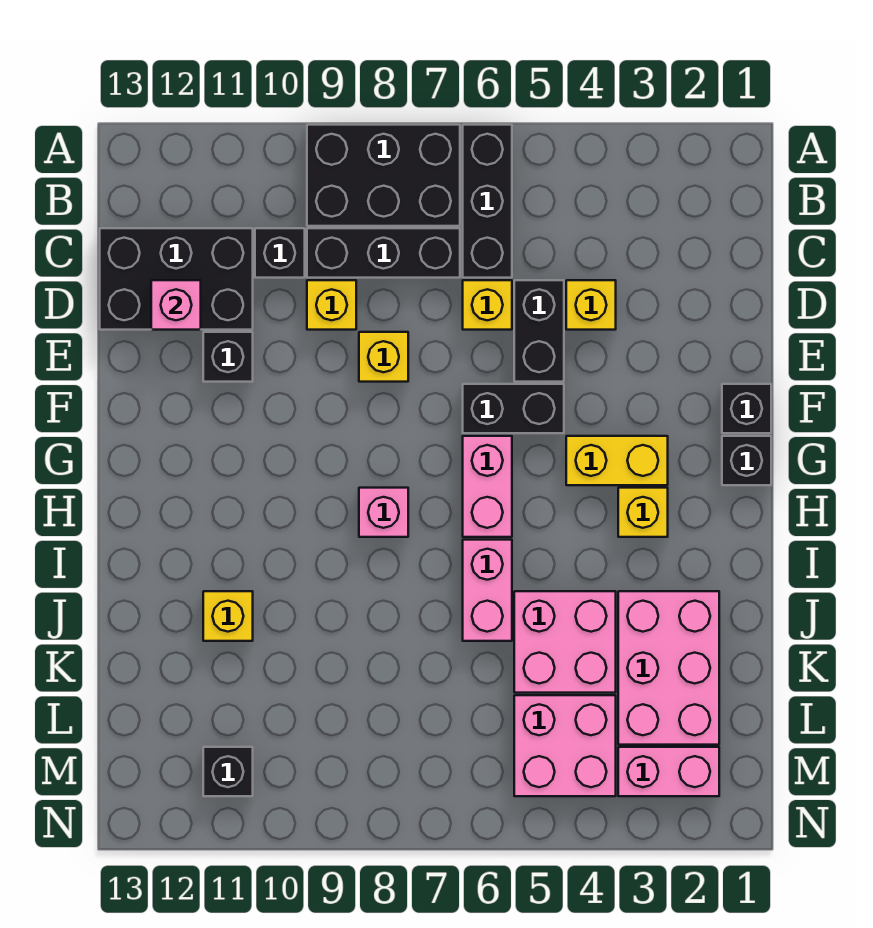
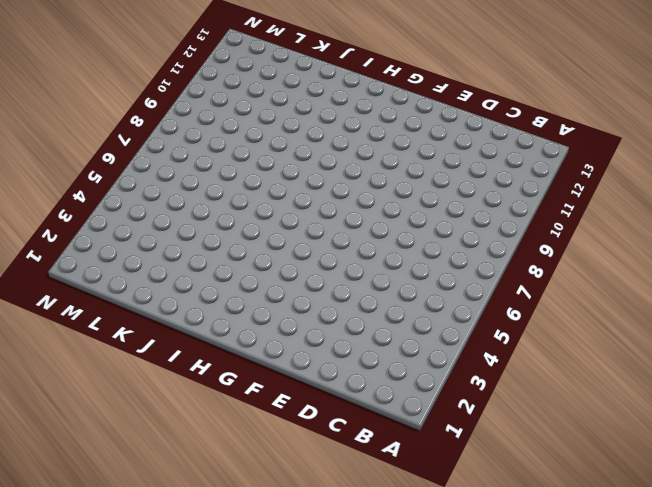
none -> black brick A6:C6 level 1
none -> black brick A7:B9 level 1
none -> black brick C7:C9 level 1

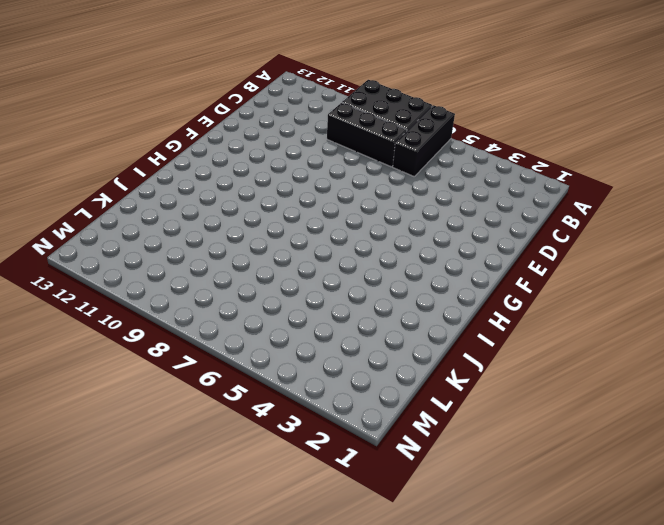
none -> black brick C10 level 1
none -> black brick C11:D13 level 1
none -> yellow brick D4 level 1

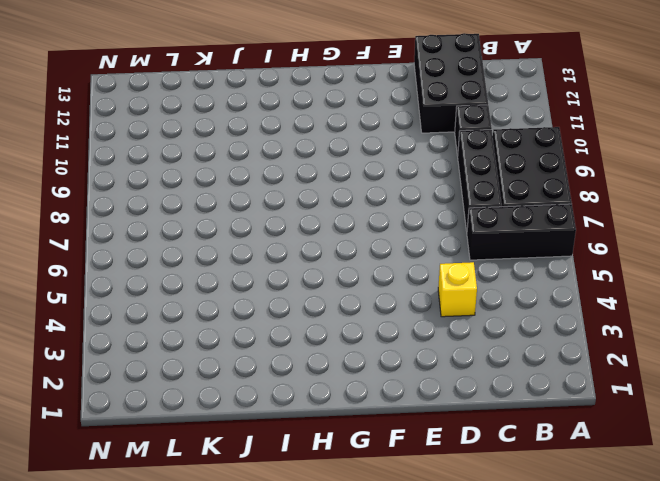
none -> black brick D5:E5 level 1
none -> yellow brick D6 level 1
none -> yellow brick D9 level 1

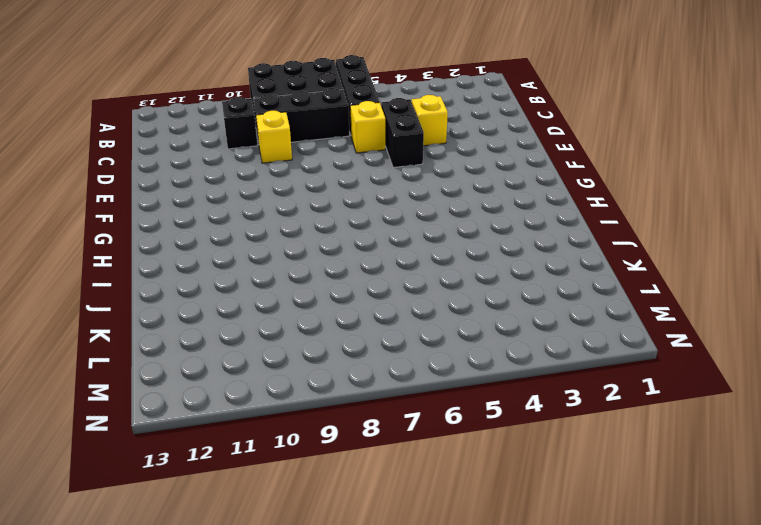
none -> black brick C11:D13 level 1
none -> yellow brick E8 level 1
none -> black brick E11 level 1

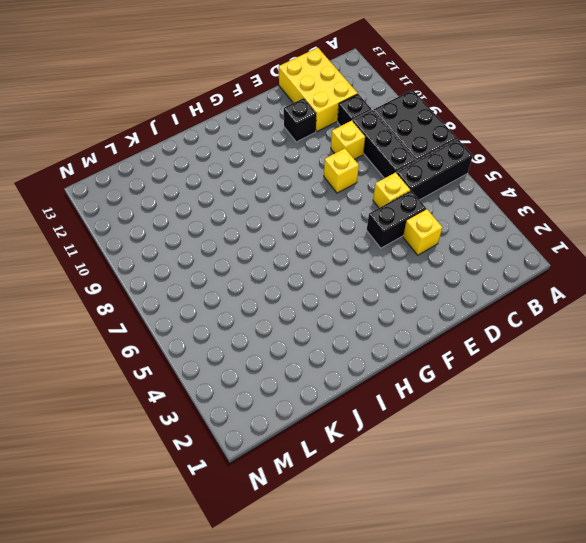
yellow brick C11:D13 level 1 -> black brick C11:D13 level 1
none -> black brick F1 level 1
none -> black brick F5:F6 level 1
none -> black brick G1 level 1

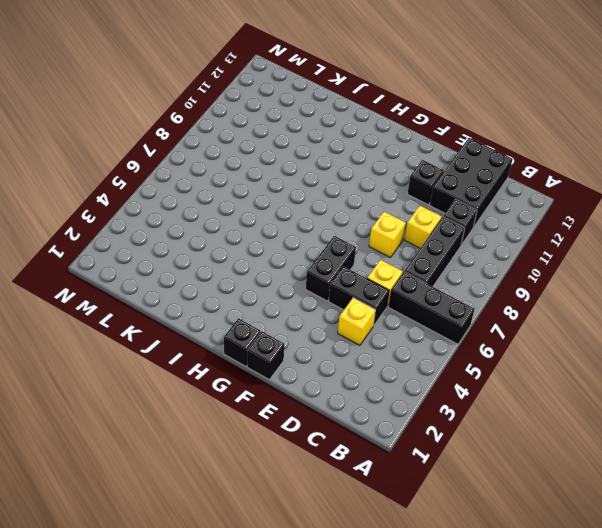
none -> black brick A7:B9 level 1
none -> yellow brick G3:G4 level 1
none -> pink brick G6:H6 level 1

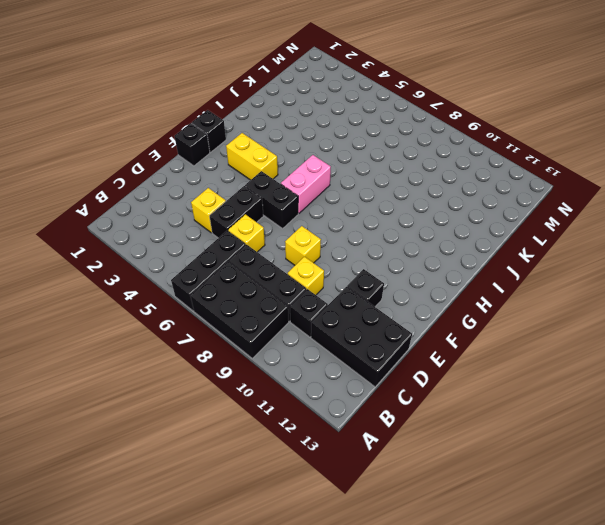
none -> yellow brick H3 level 1
none -> pink brick H8 level 1
none -> pink brick I6:J6 level 1

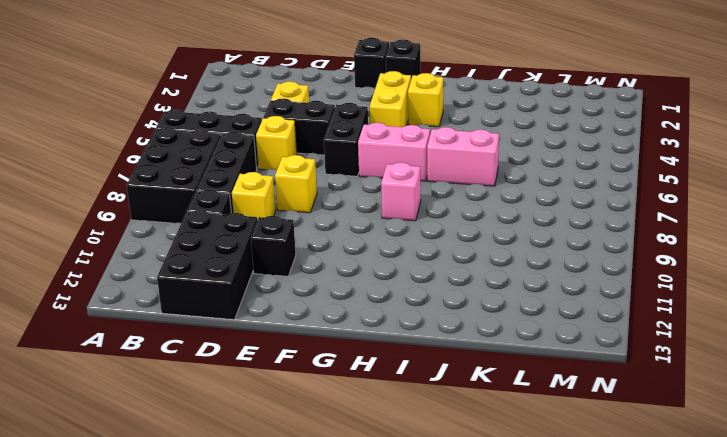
none -> pink brick J2:L3 level 1
none -> pink brick J4:K5 level 1
none -> yellow brick J11 level 1

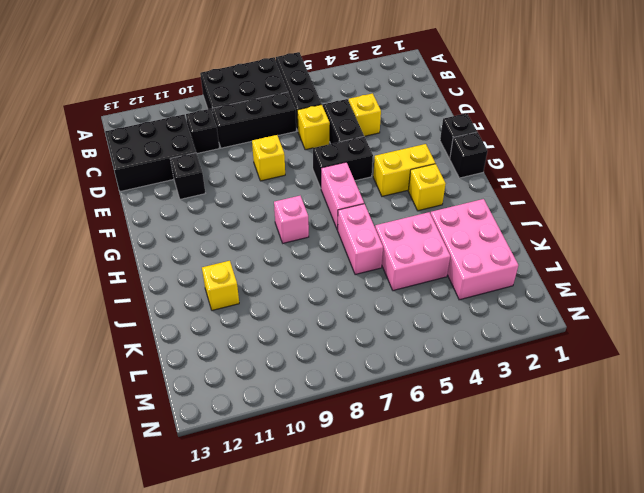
none -> yellow brick D9 level 1
none -> pink brick L4:M5 level 1
none -> pink brick M2:M3 level 1

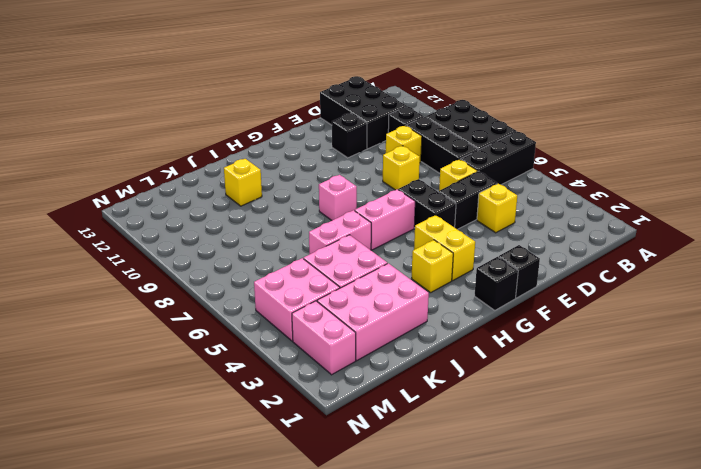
none -> black brick M11 level 1
none -> pink brick D12 level 2

